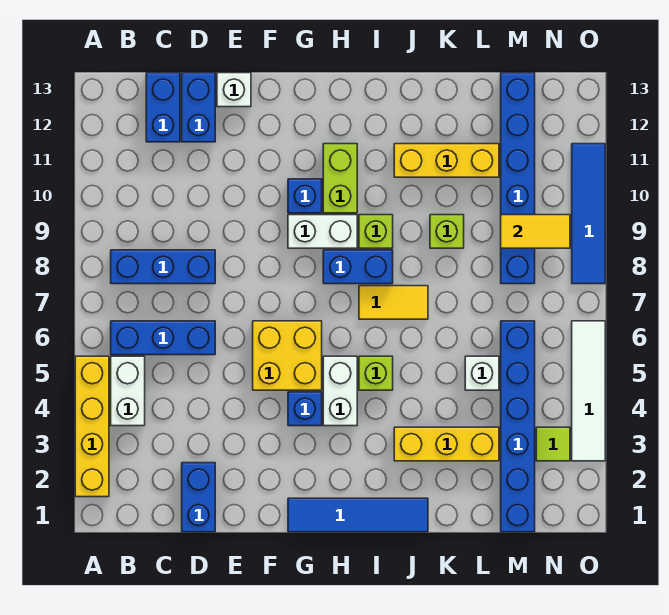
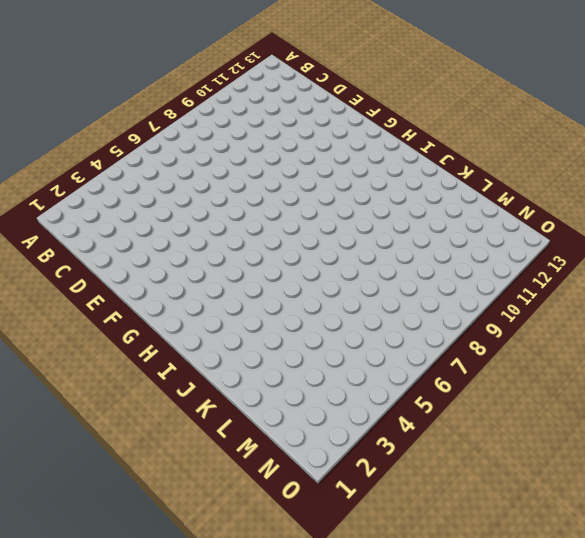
none -> yellow brick A2:A5 level 1
none -> white brick B4:B5 level 1
none -> blue brick B6:D6 level 1

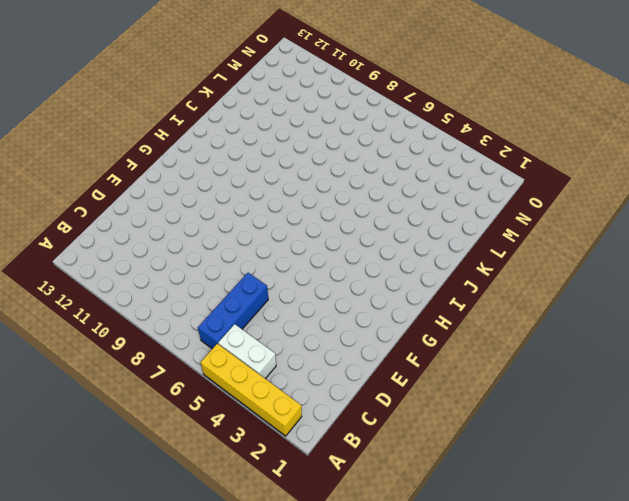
none -> blue brick B8:D8 level 1
none -> blue brick C12:C13 level 1
none -> blue brick D1:D2 level 1

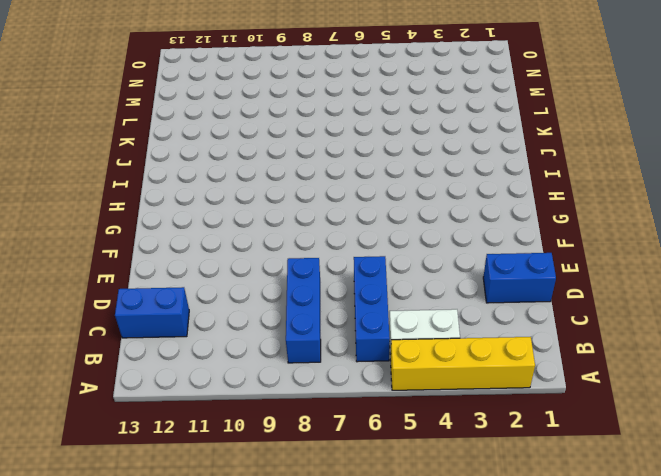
none -> blue brick D12:D13 level 1
none -> white brick E13 level 1
none -> yellow brick F5:G6 level 1

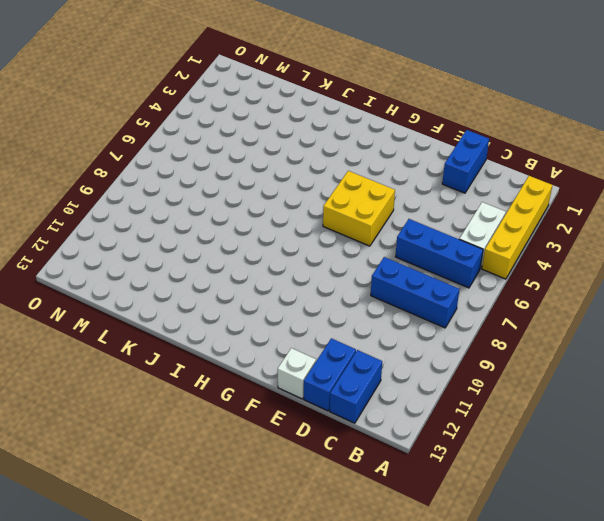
none -> blue tile G1:J1 level 1
none -> blue brick G4 level 1
none -> white brick G9:H9 level 1

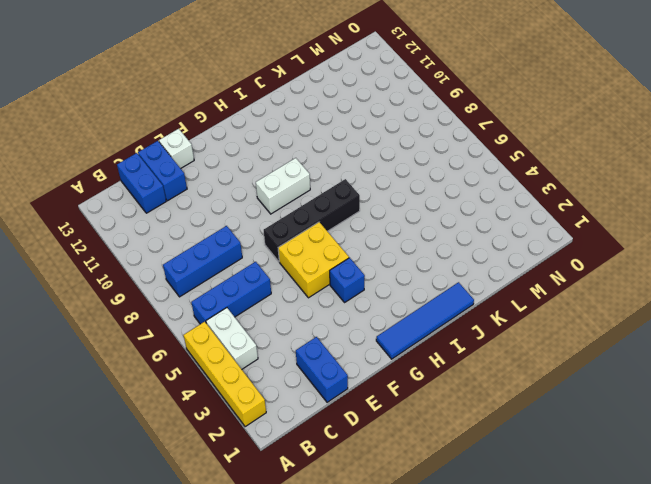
black brick F7:I7 level 1 -> yellow tile I7:J7 level 1
none -> blue brick G10 level 1
none -> white brick H4:H5 level 1
none -> blue brick H8:I8 level 1

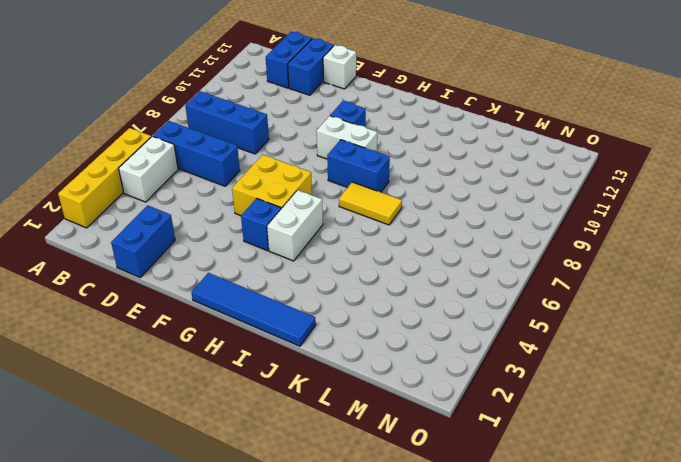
none -> lime brick H10:H11 level 1
none -> lime brick I5 level 1
none -> lime brick I9 level 1

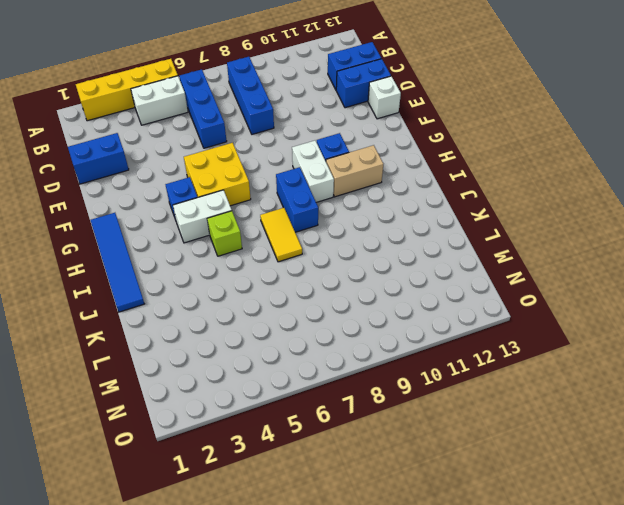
tan brick H10:H11 level 1 -> lime brick H10:H11 level 1
none -> lime brick I9 level 1
none -> yellow brick J3:L3 level 1
none -> yellow brick J11:L11 level 1

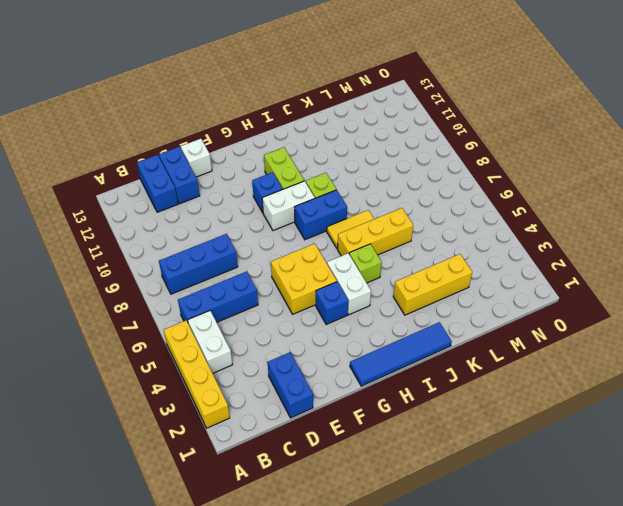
yellow brick I6:K6 level 1 -> yellow brick J11:L11 level 1
none -> lime brick K9 level 1
none -> white brick L5 level 1
none -> blue brick M1:M6 level 1

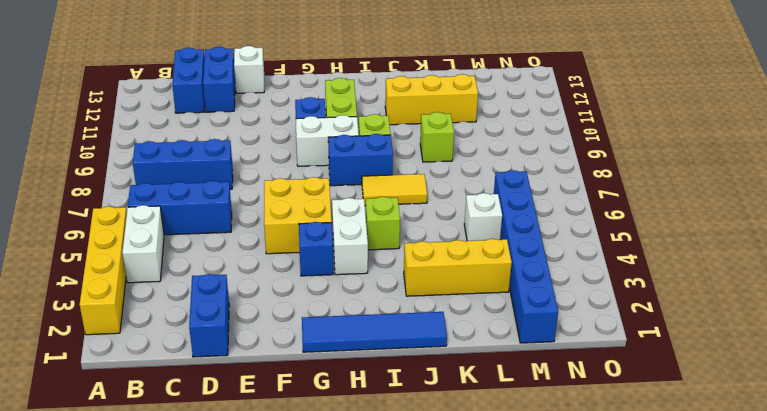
none -> blue brick M8:M13 level 1
none -> lime tile N3 level 1
none -> white tile O3:O6 level 1

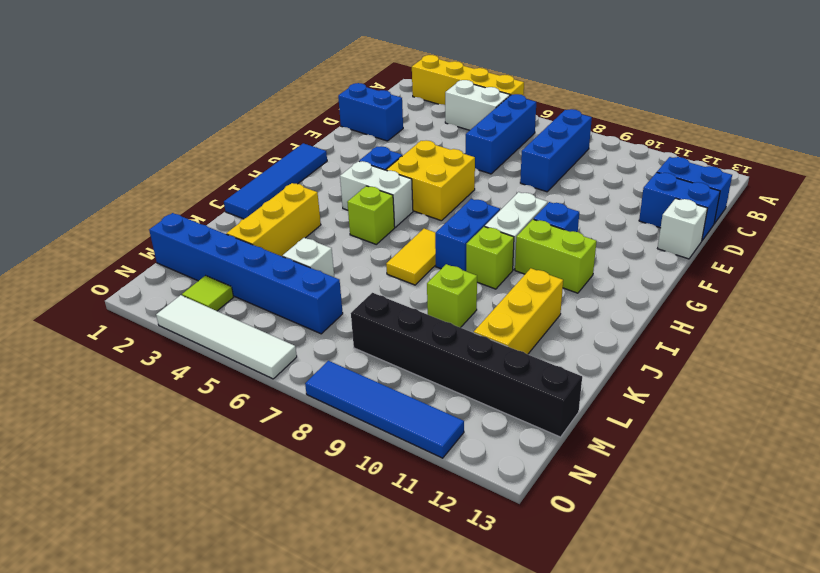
black brick M8:M13 level 1 -> blue brick M8:M13 level 1
none -> yellow tile M9:N9 level 2

